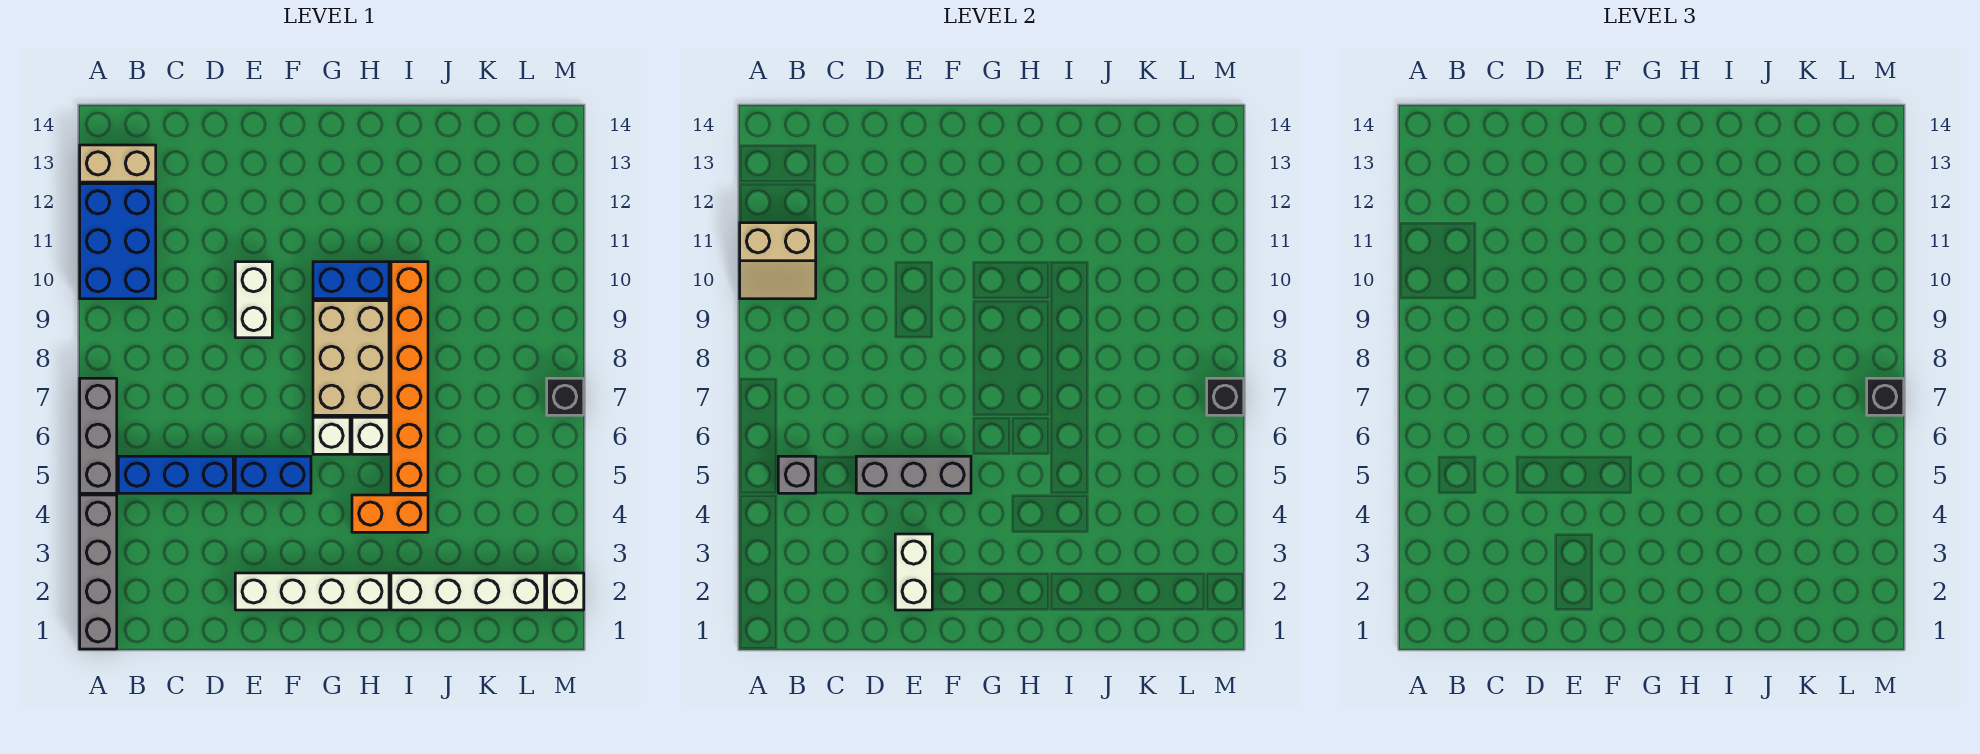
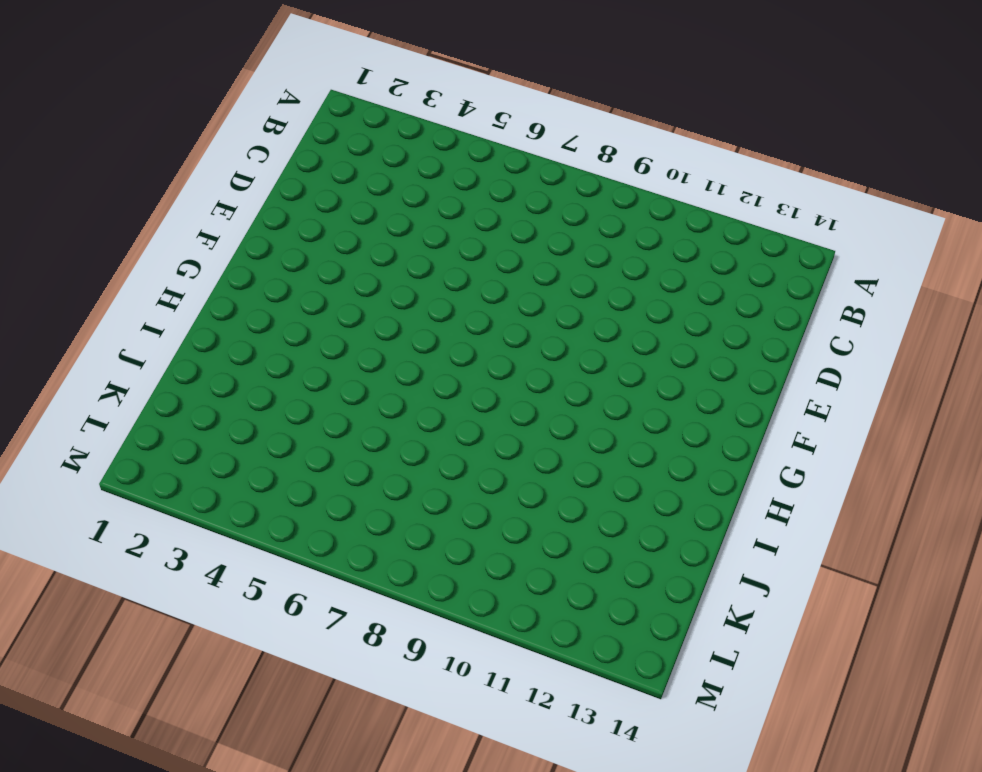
none -> grey brick A1:A4 level 1
none -> grey brick A5:A7 level 1
none -> blue brick A10:B12 level 1

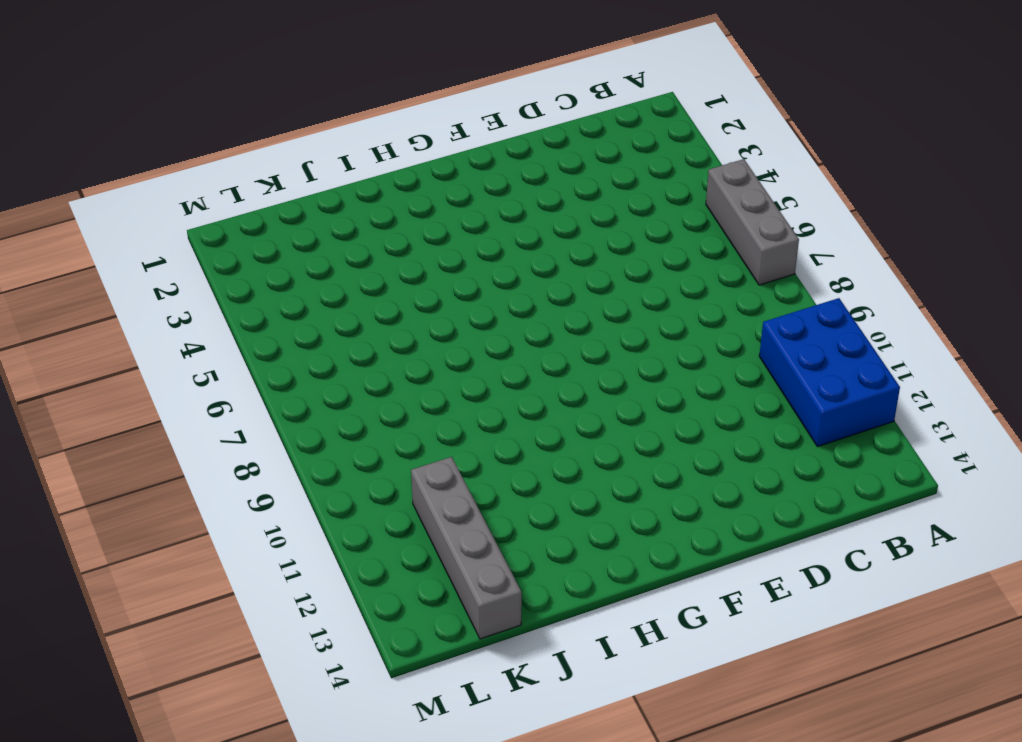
grey brick K11:K14 level 1 -> grey brick A1:A4 level 1
none -> tan brick A13:B13 level 1
none -> blue brick B5:D5 level 1
none -> white brick E2:H2 level 1

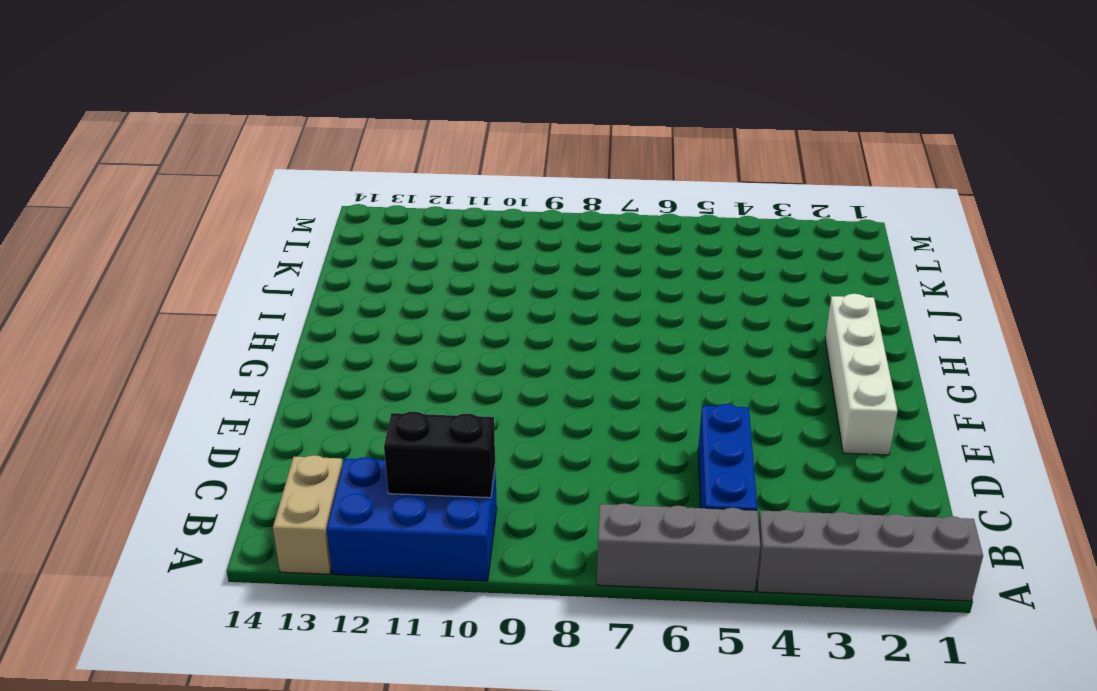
black brick B10:B11 level 2 -> tan slope A10:B11 level 2 top 11
none -> blue brick E5:F5 level 1
none -> white brick E9:E10 level 1
none -> white brick G6 level 1

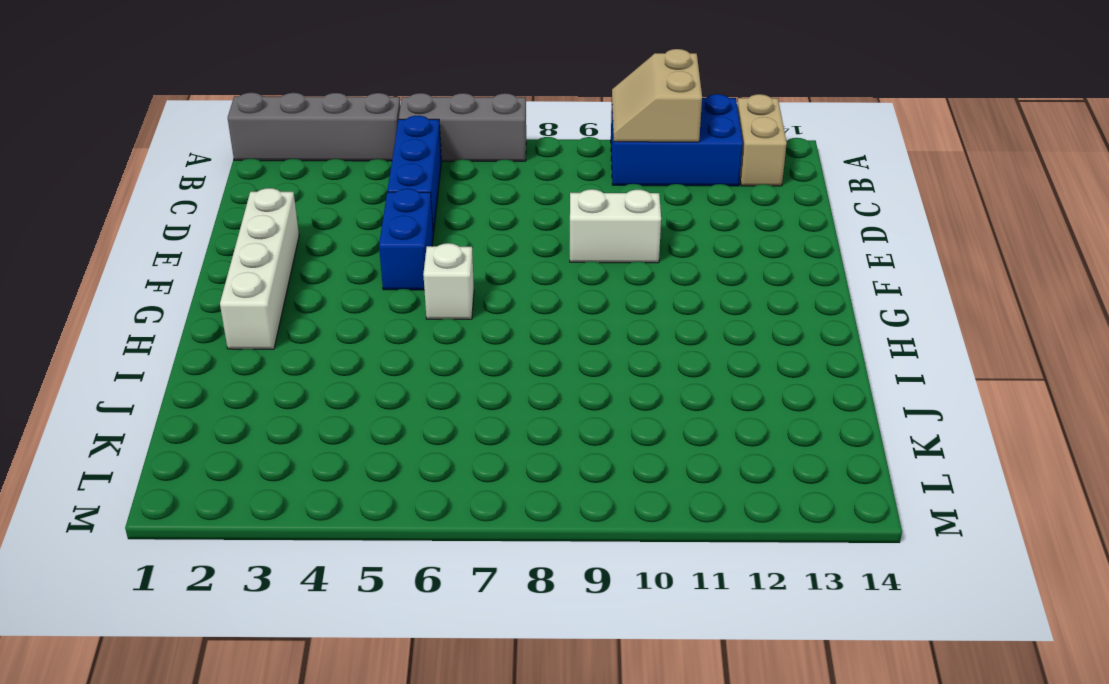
none -> tan brick G7:H9 level 1
none -> blue brick G10:H10 level 1
none -> orange brick H4:I4 level 1

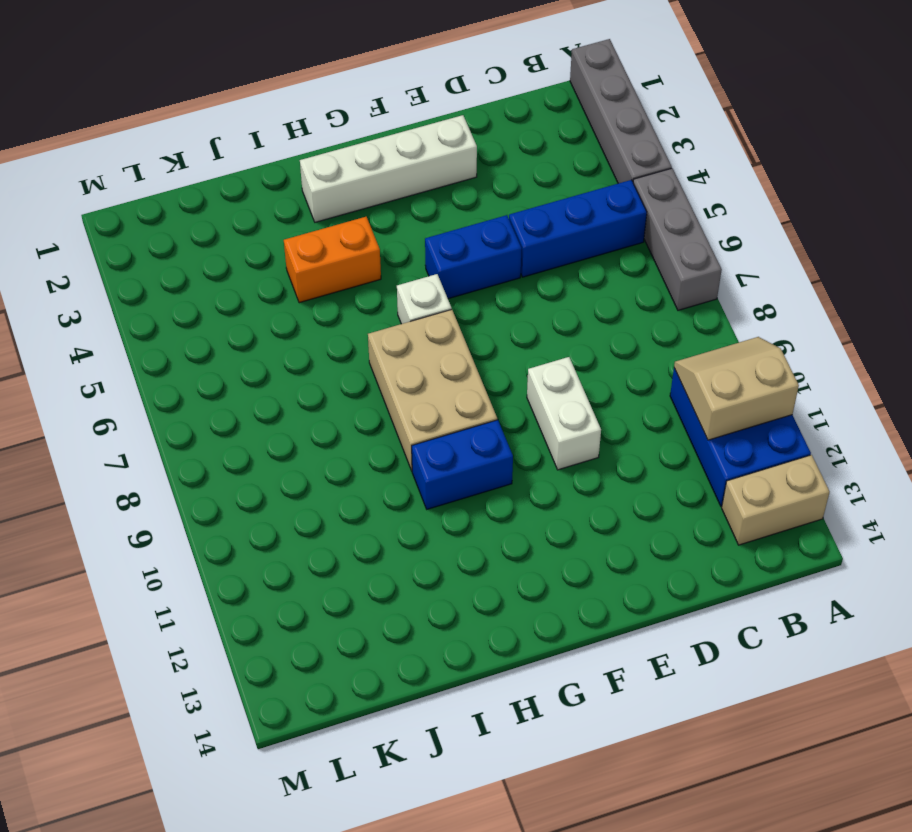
none -> white brick H6 level 1
none -> white brick I2:L2 level 1
none -> orange brick I5:I10 level 1

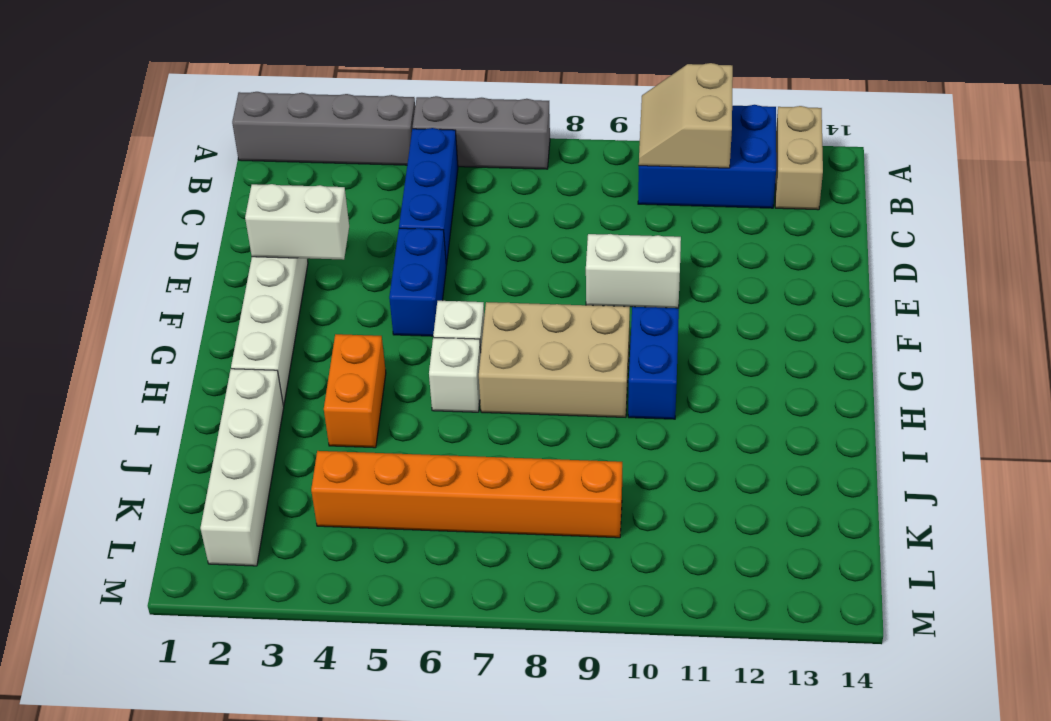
orange brick K4:K9 level 1 -> orange brick I5:I10 level 1
none -> white brick M2 level 1
none -> black brick M7 level 1
none -> grey brick B5 level 2

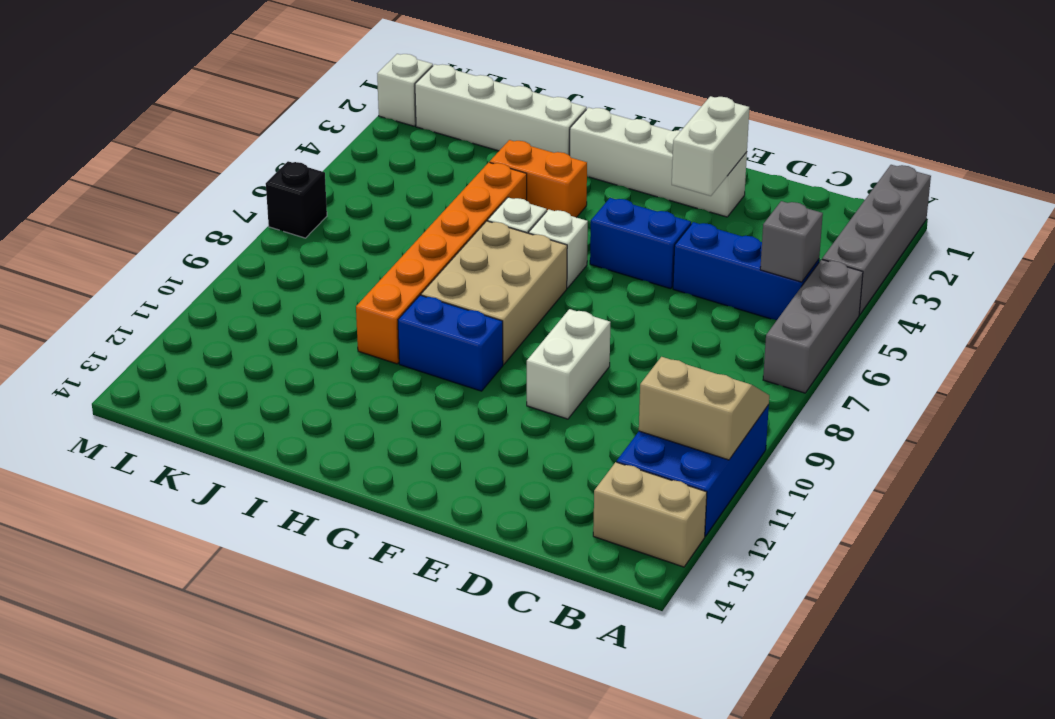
none -> grey brick D5:F5 level 2
none -> black brick M7 level 2
none -> black brick M7 level 3

